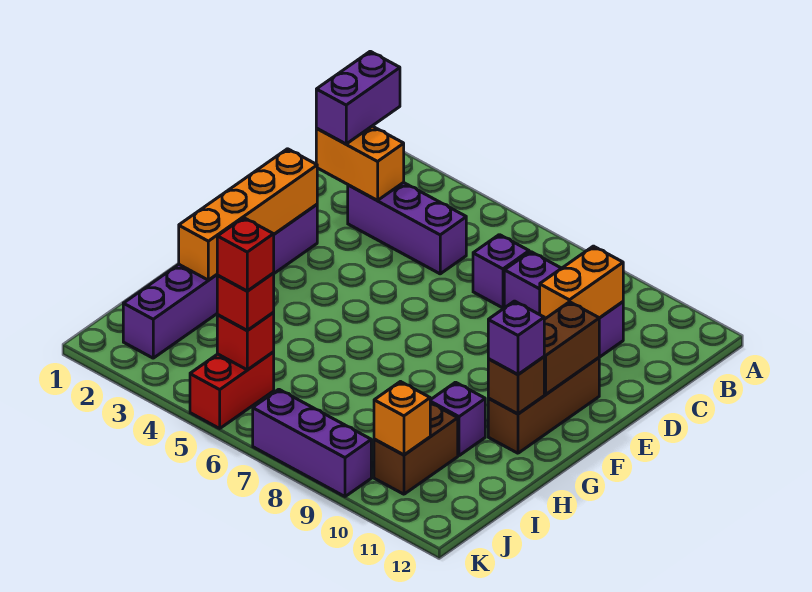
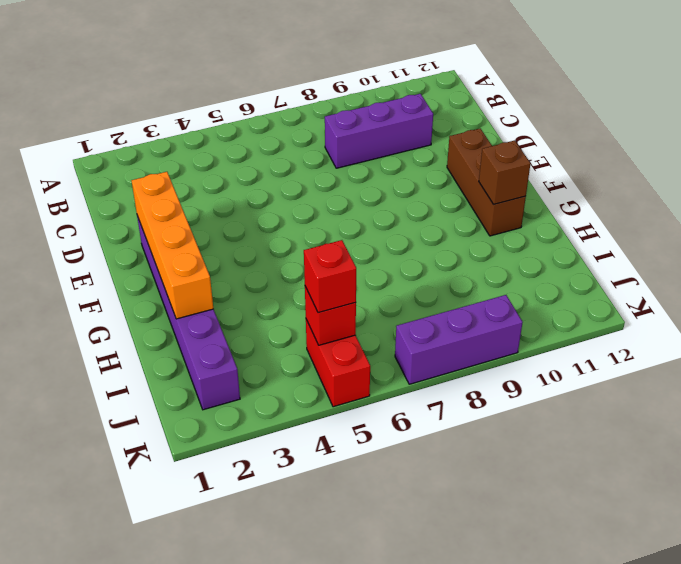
none -> purple brick C3:C5 level 1
none -> purple brick C7 level 1
none -> purple brick H10 level 1

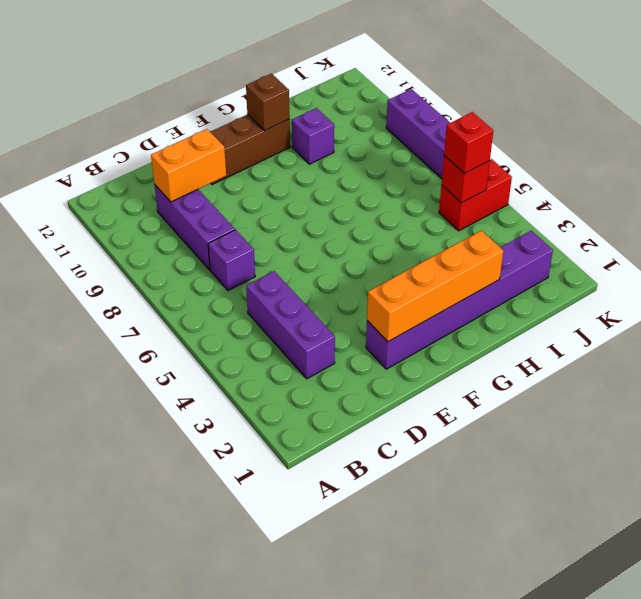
none -> brown brick I10:J10 level 1
none -> orange brick C2:C3 level 2
none -> brown brick E11:F11 level 2

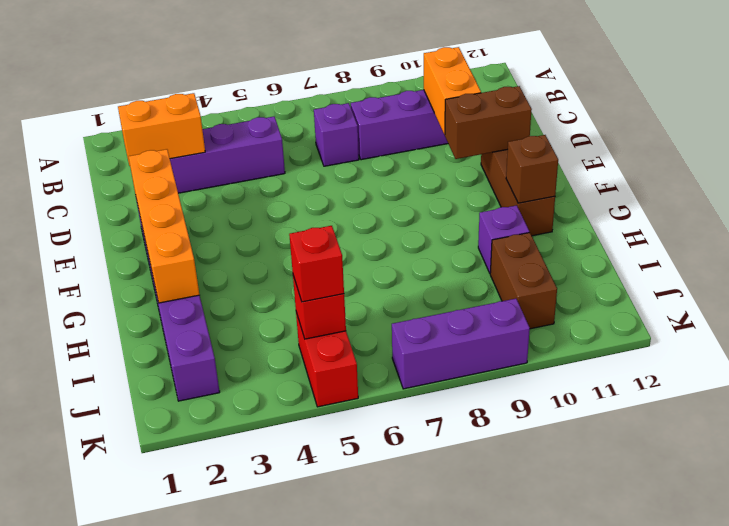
brown brick E10:E11 level 2 -> brown brick E11:F11 level 2
none -> orange brick J10 level 2
none -> purple brick B2:C2 level 3
none -> purple brick G11 level 3

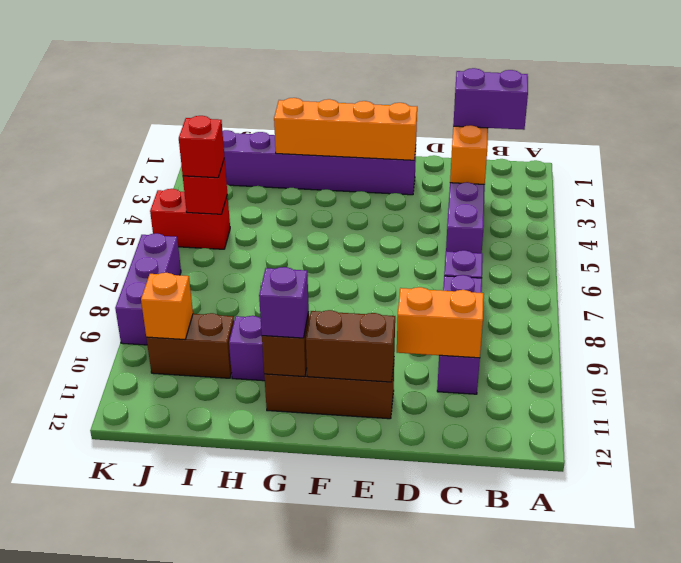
none -> red brick J5 level 4

